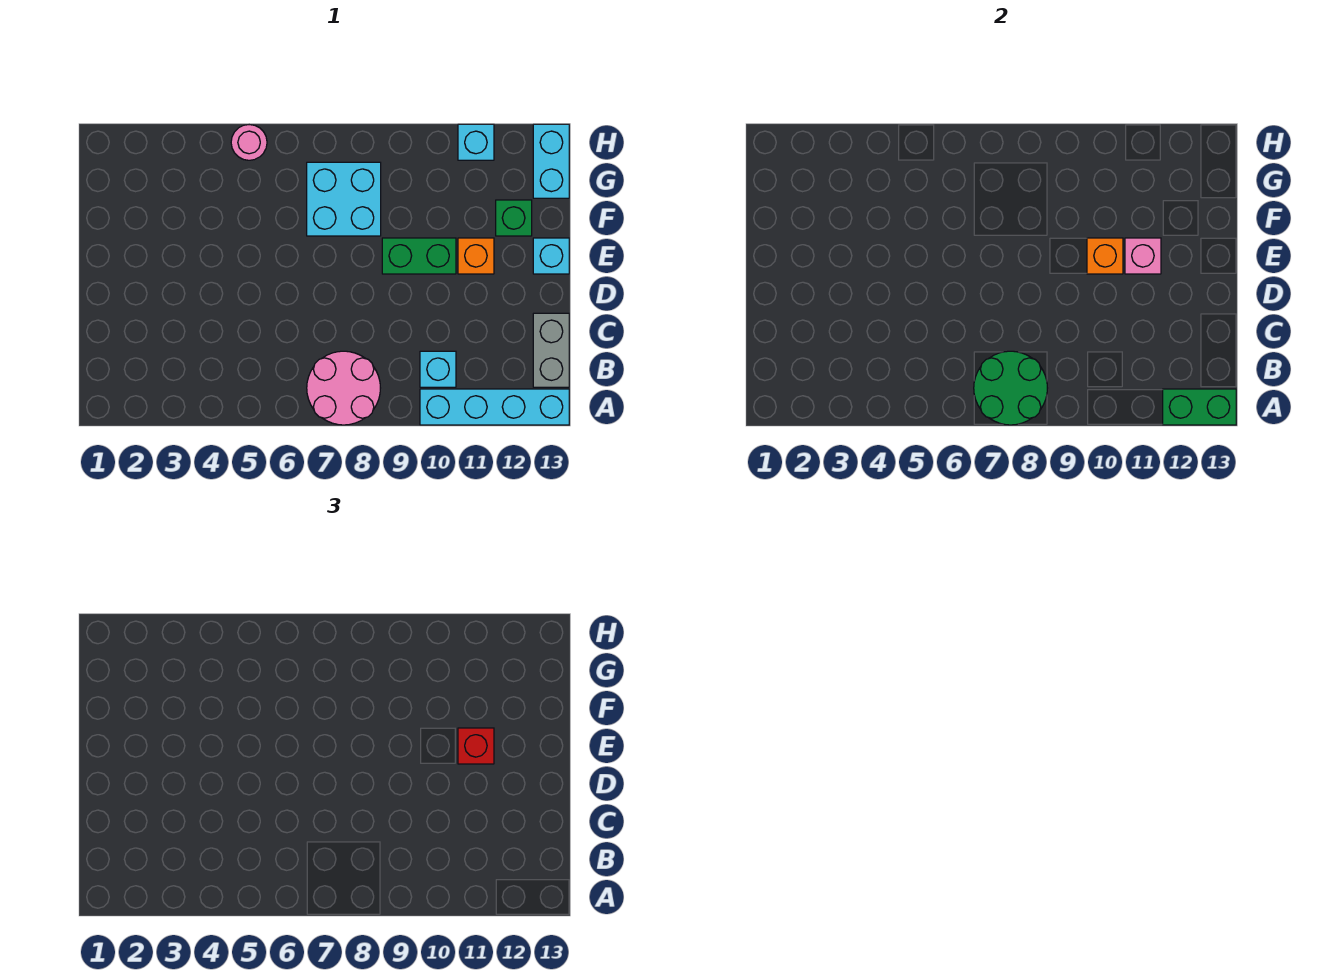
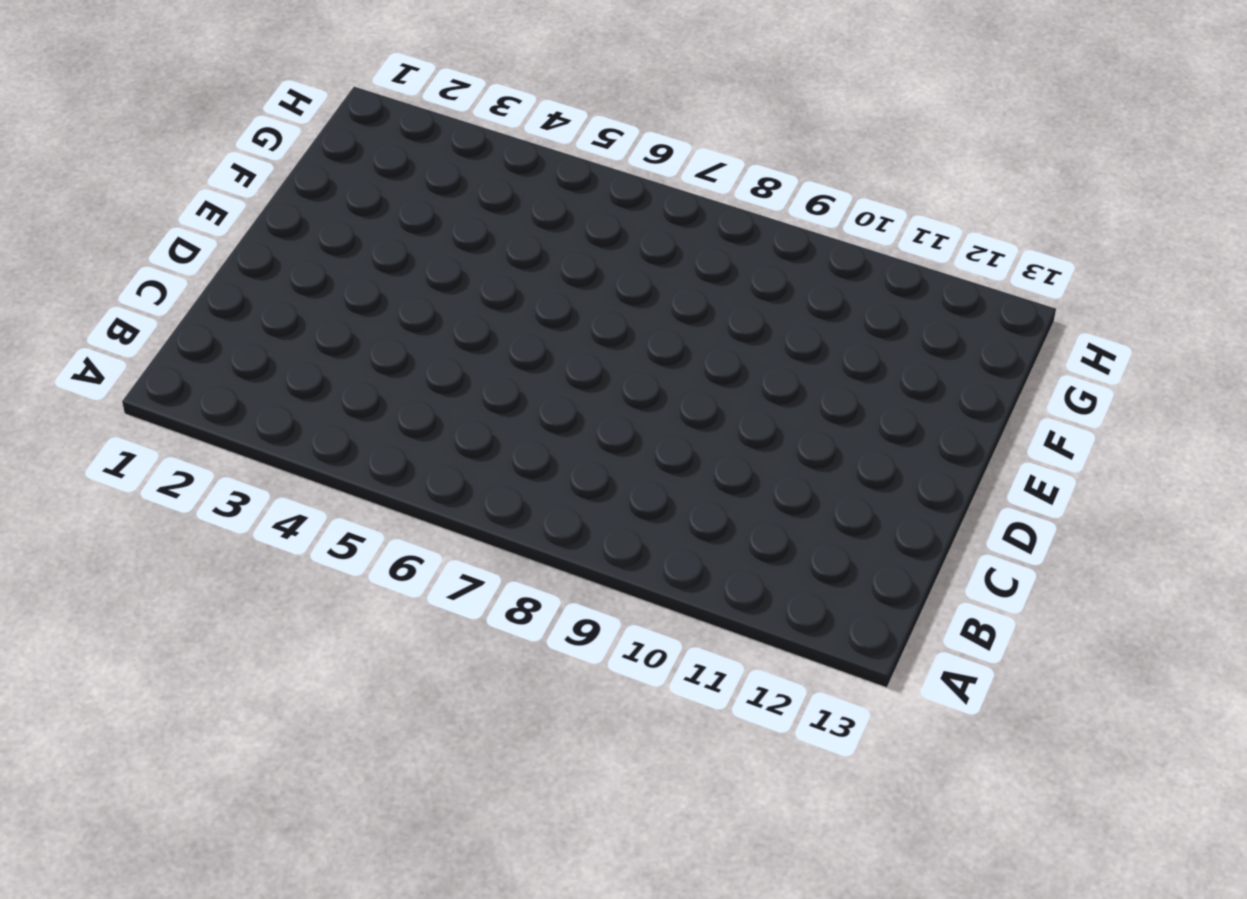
none -> pink round brick A7:B8 level 1
none -> cyan brick A10:A13 level 1
none -> cyan brick B10 level 1

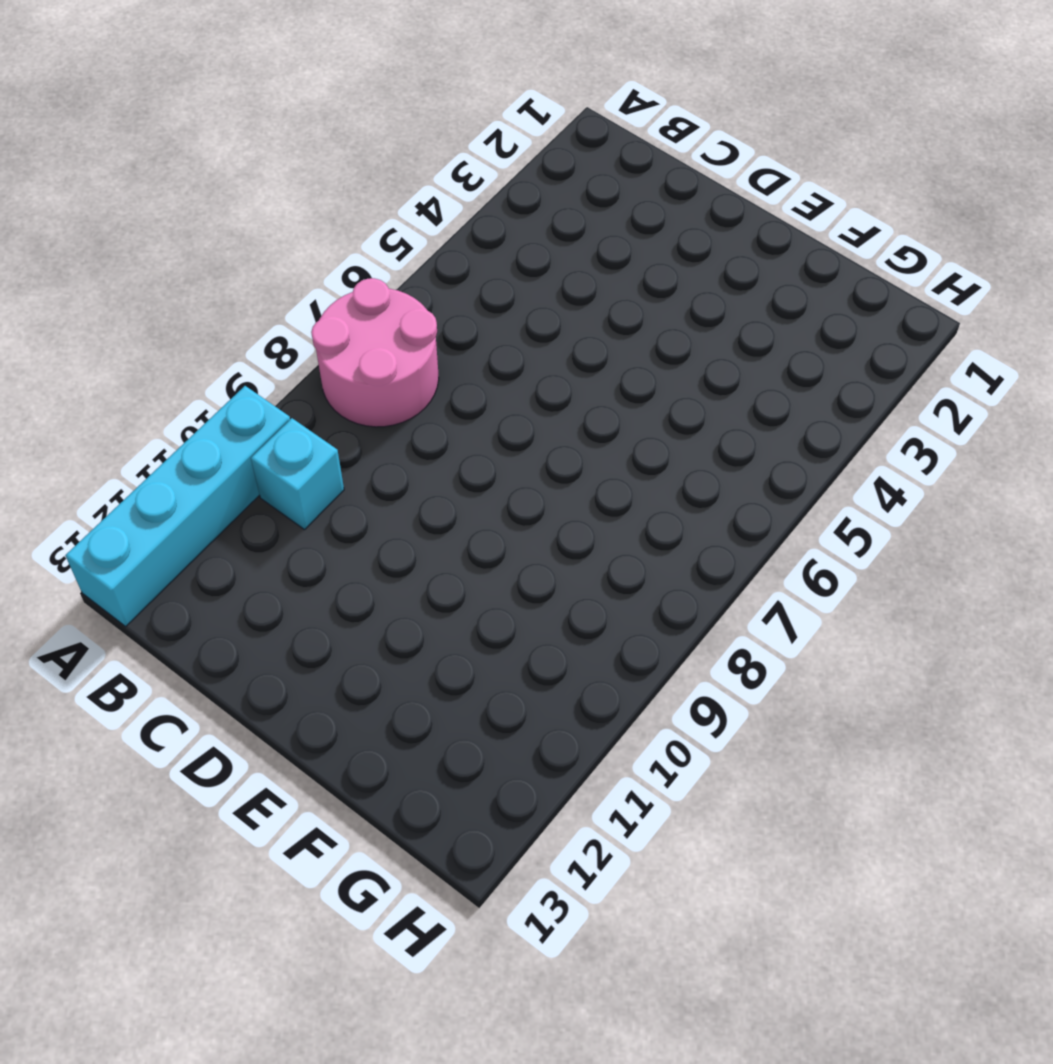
none -> grey brick B13:C13 level 1
none -> green brick E9:E10 level 1
none -> orange brick E11 level 1

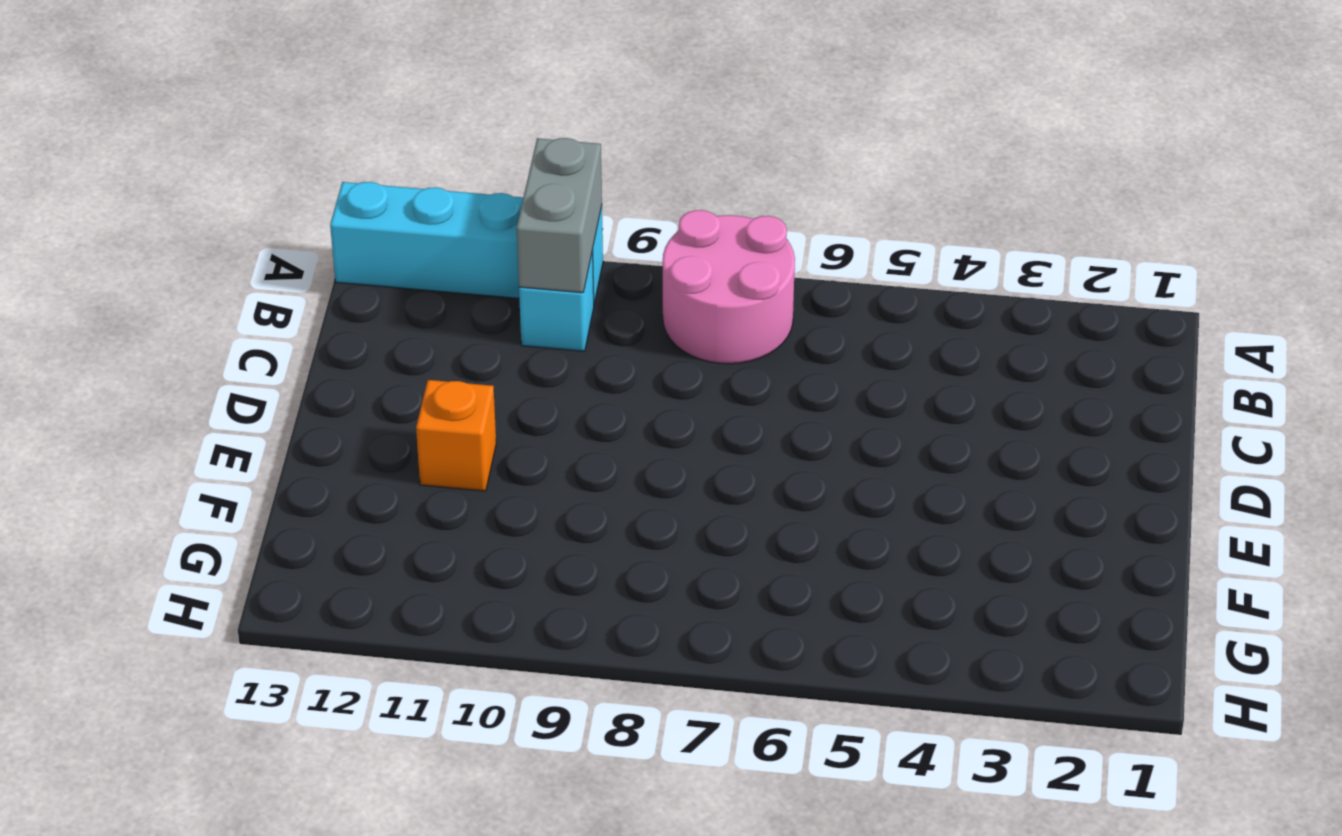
grey brick A10:B10 level 2 -> grey brick B13:C13 level 1
none -> green brick E9:E10 level 1
none -> cyan brick E13 level 1
none -> cyan brick F7:G8 level 1

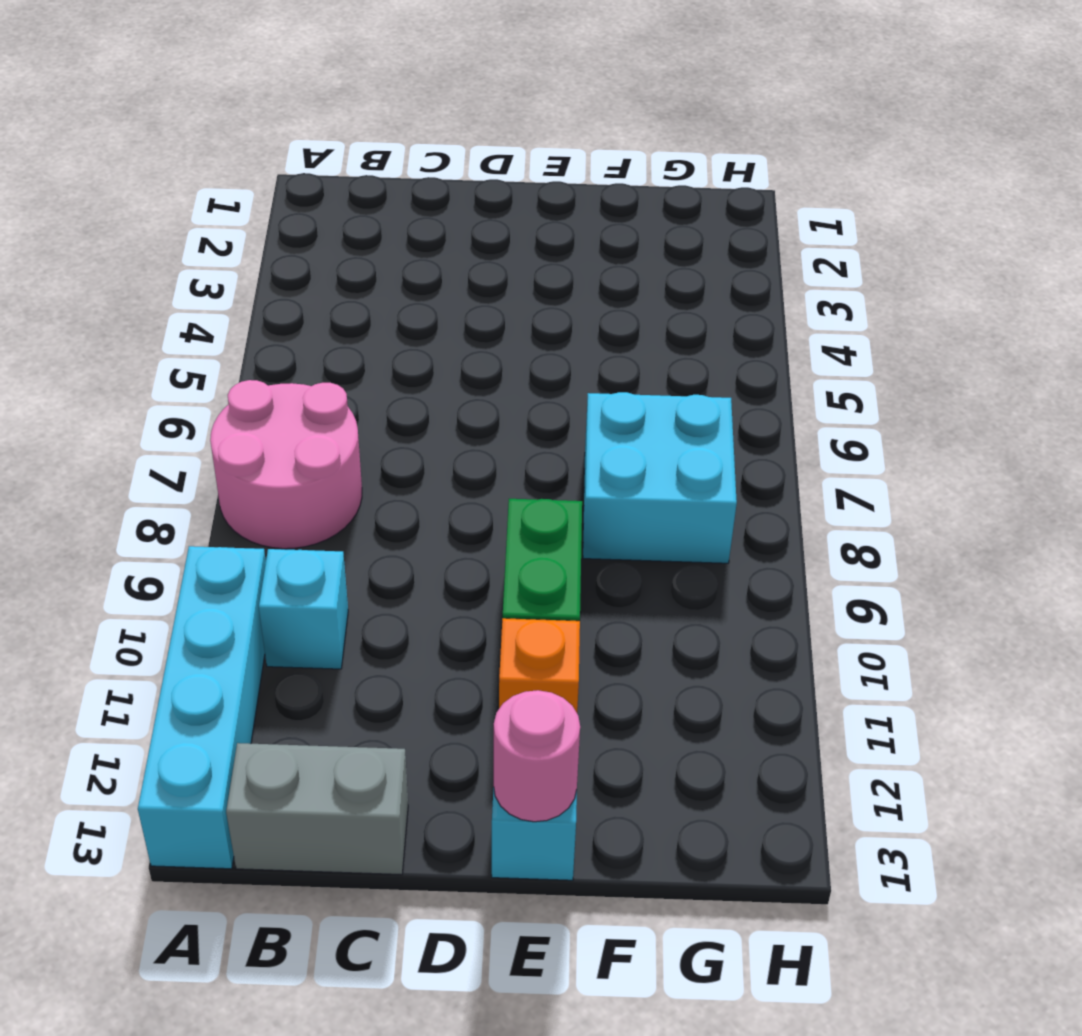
pink round brick E13 level 2 -> pink round brick H5 level 1
none -> green brick F12 level 1
none -> cyan brick G13:H13 level 1
none -> cyan brick H11 level 1

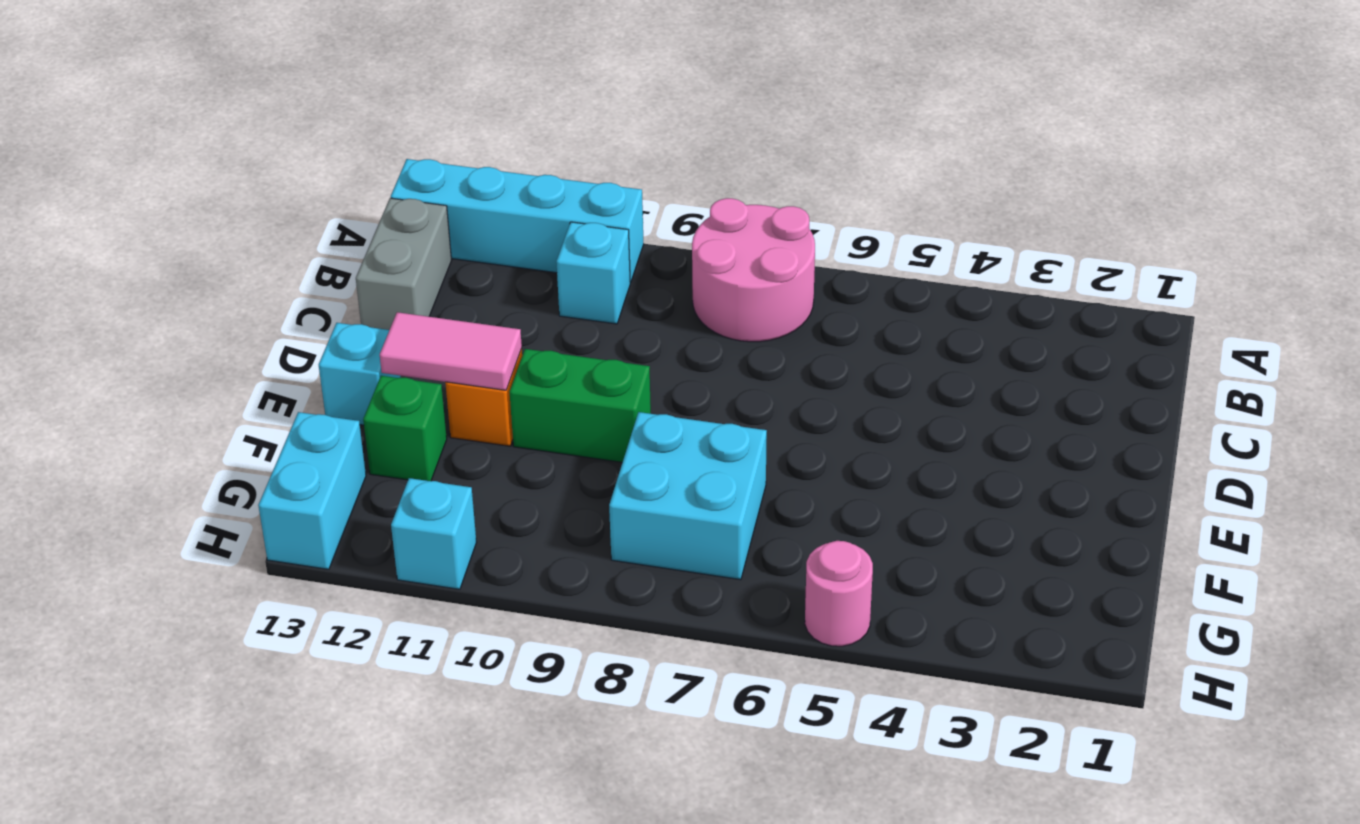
pink tile E11:E12 level 2 -> pink brick E11 level 2
none -> green round brick A7:B8 level 2
none -> green brick A12:A13 level 2
none -> orange brick E10 level 2

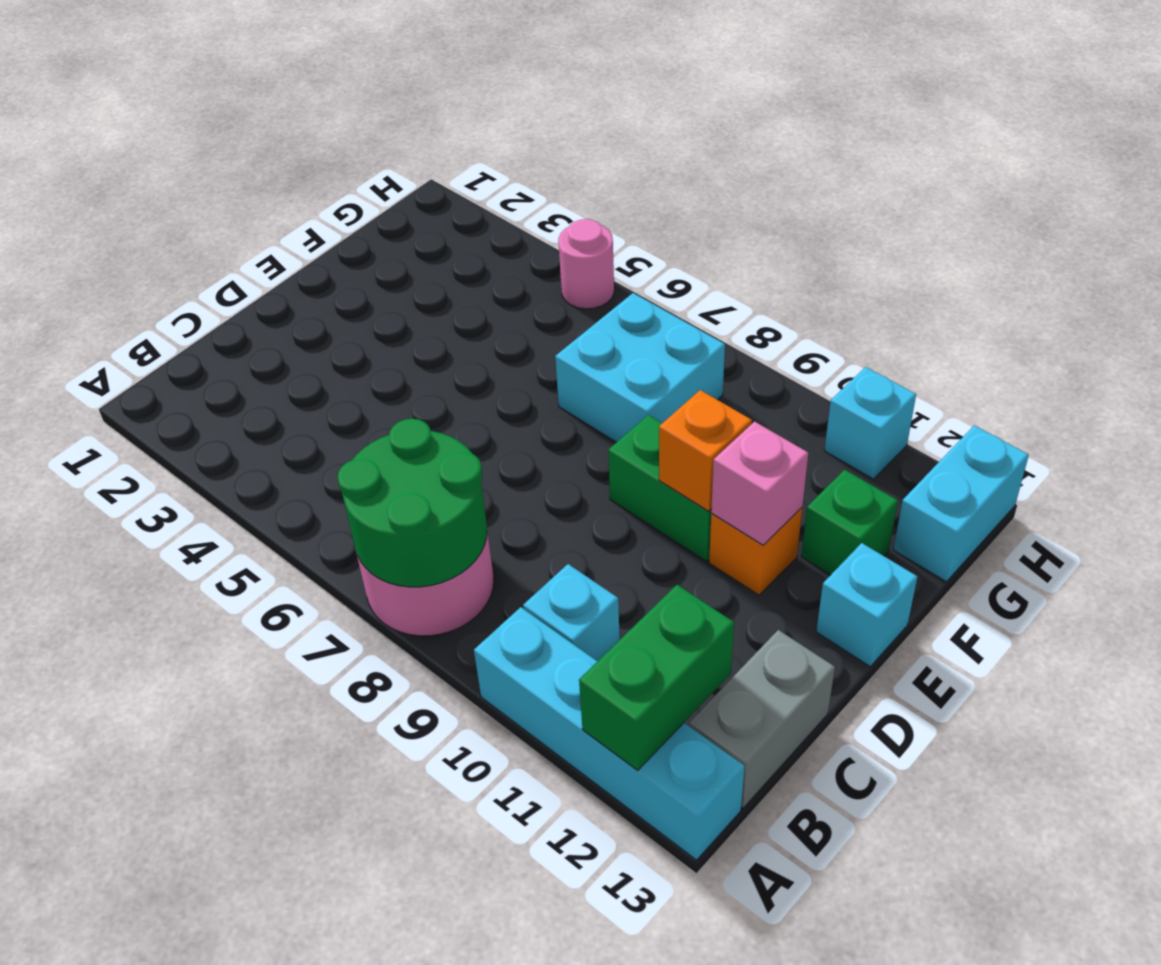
green brick A12:B12 level 2 -> green brick A12:A13 level 2
none -> red brick E11 level 3

